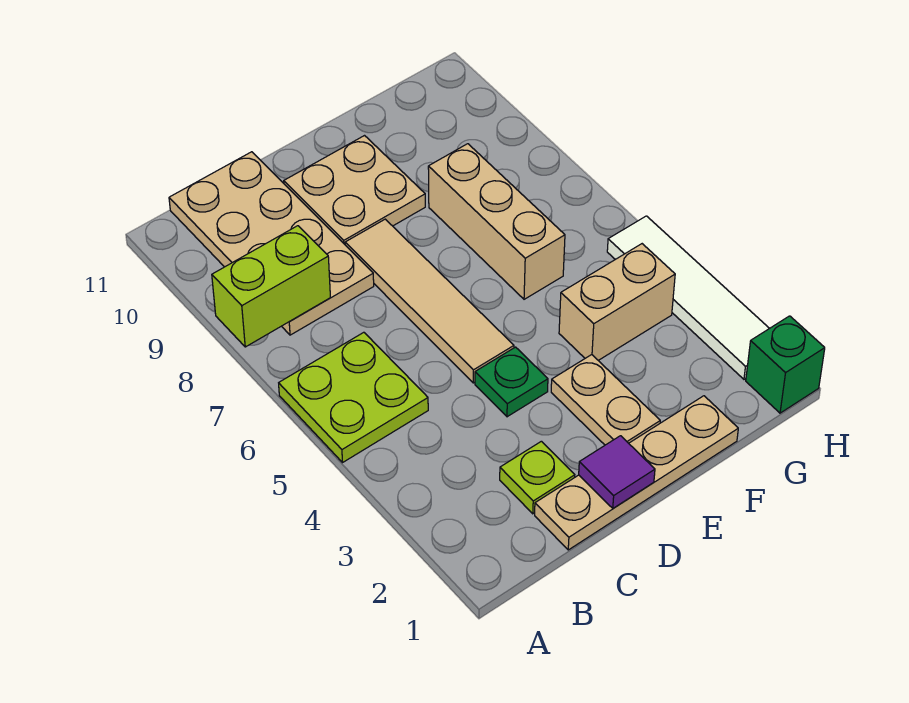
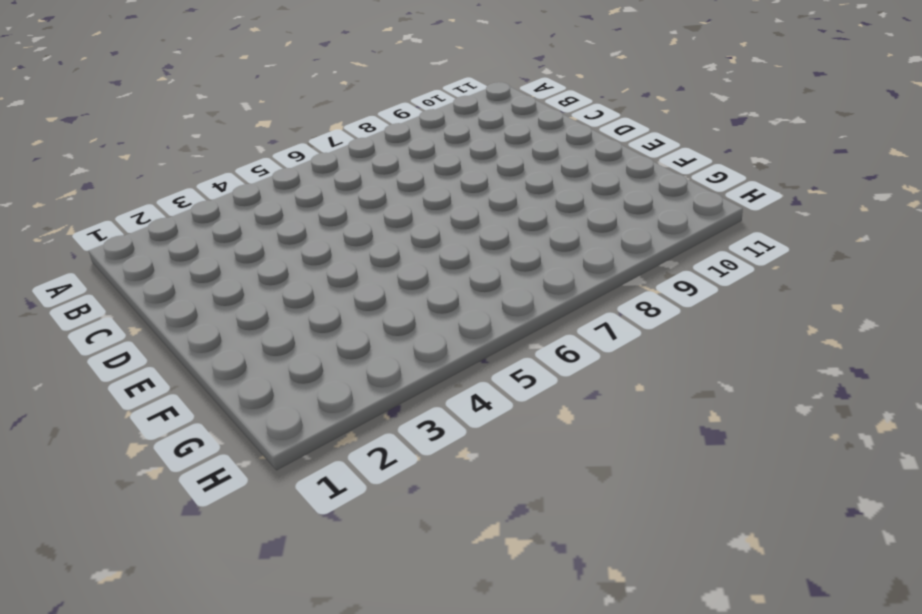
none -> lime plate A5:B6 level 1
none -> tan plate B8:C11 level 1
none -> tan plate C1:F1 level 1

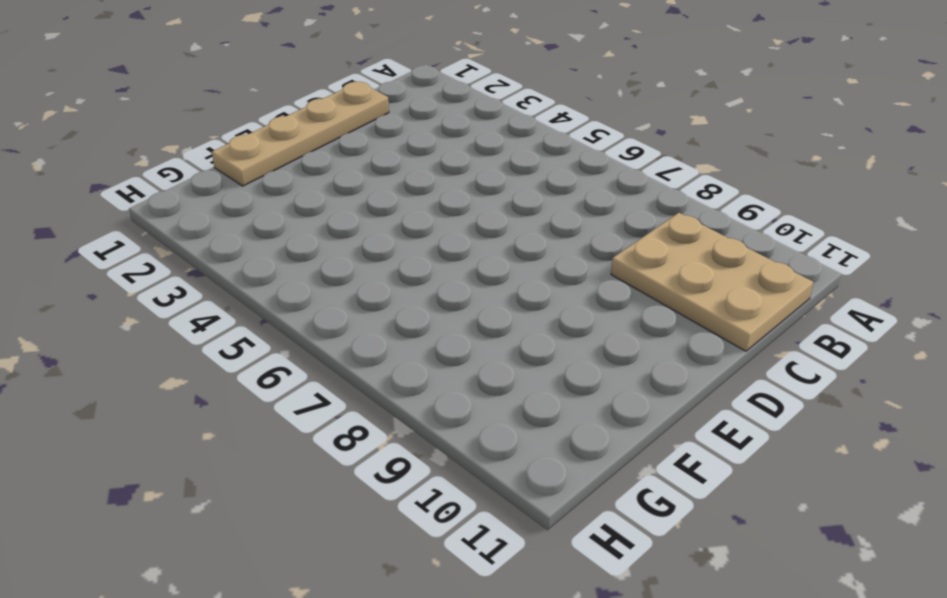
tan plate B9:C11 level 1 -> tan plate B8:C11 level 1
none -> lime plate A5:B6 level 1
none -> lime plate C2 level 1
none -> green plate D4 level 1

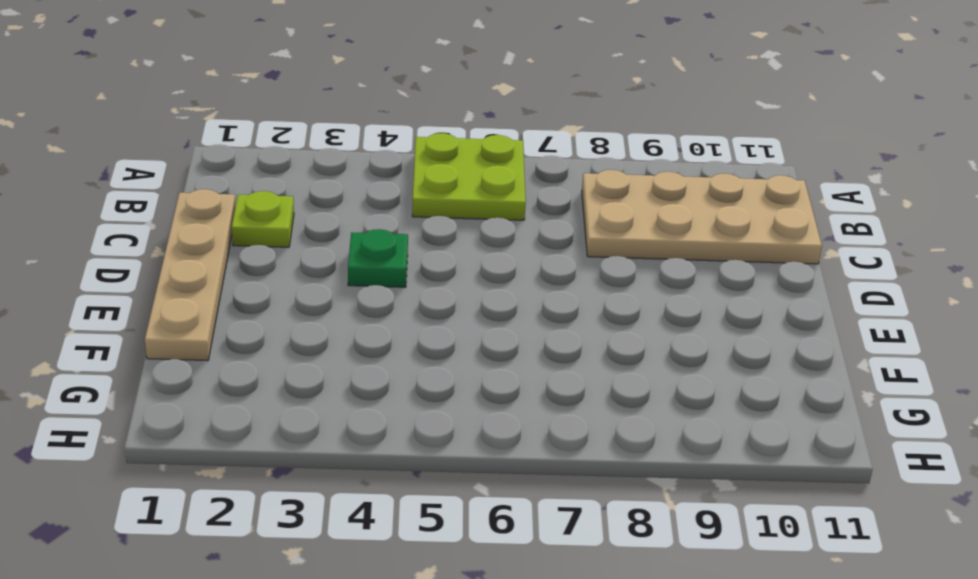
none -> tan tile D5:D8 level 1
none -> tan plate D9:E10 level 1
none -> tan plate E2:E3 level 1

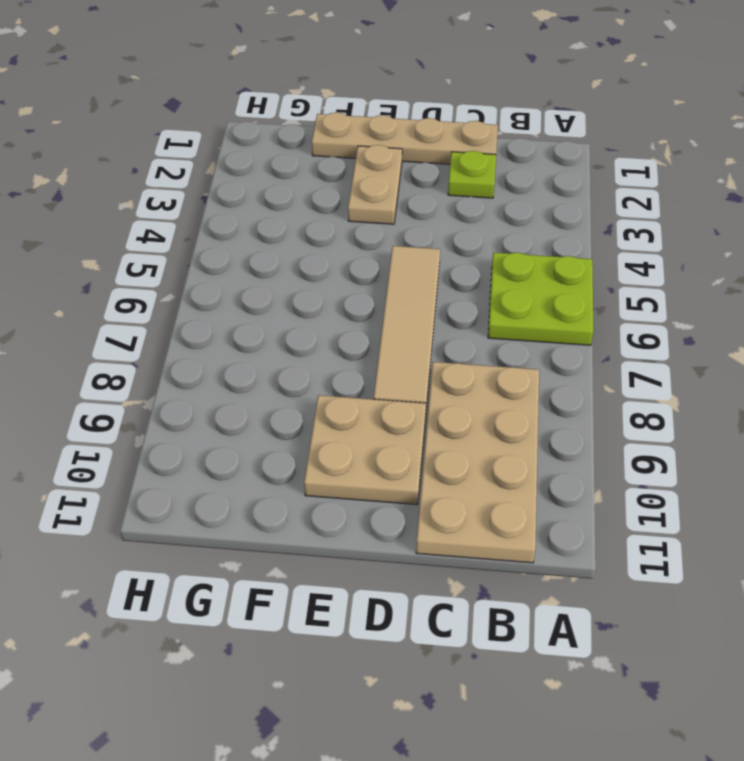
none -> green plate D4 level 1
none -> tan brick F4:G4 level 1
none -> tan brick F6:F8 level 1

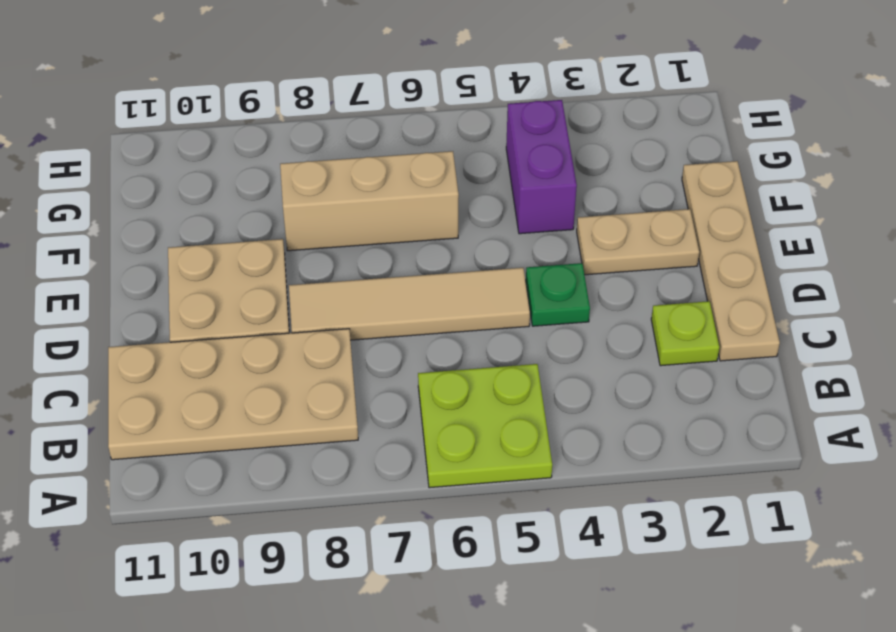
purple brick F4:G4 level 1 -> tan brick F4:G4 level 1
none -> green brick H1 level 1
none -> white tile H2:H5 level 1
none -> lime brick A8:B8 level 2

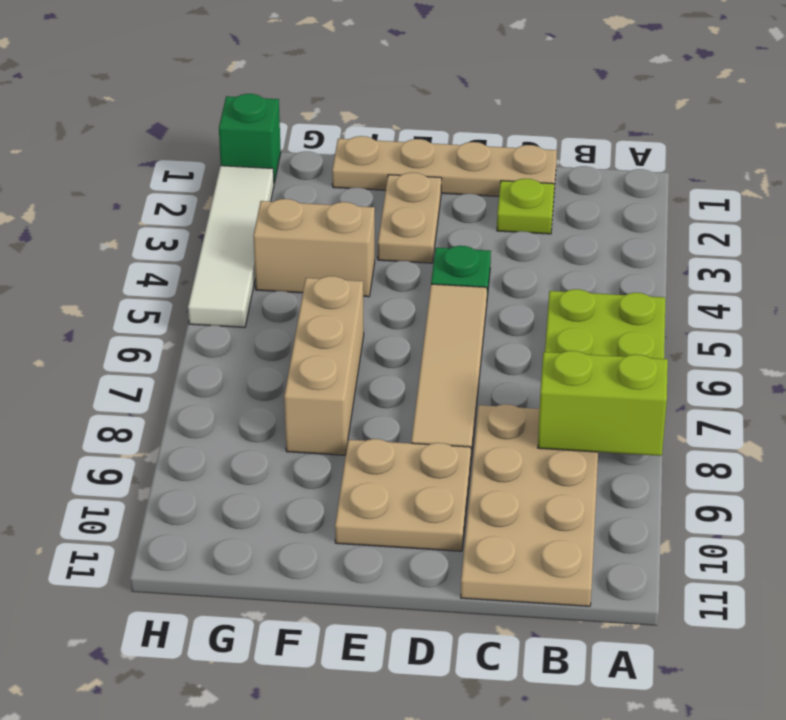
none -> purple tile D1 level 2

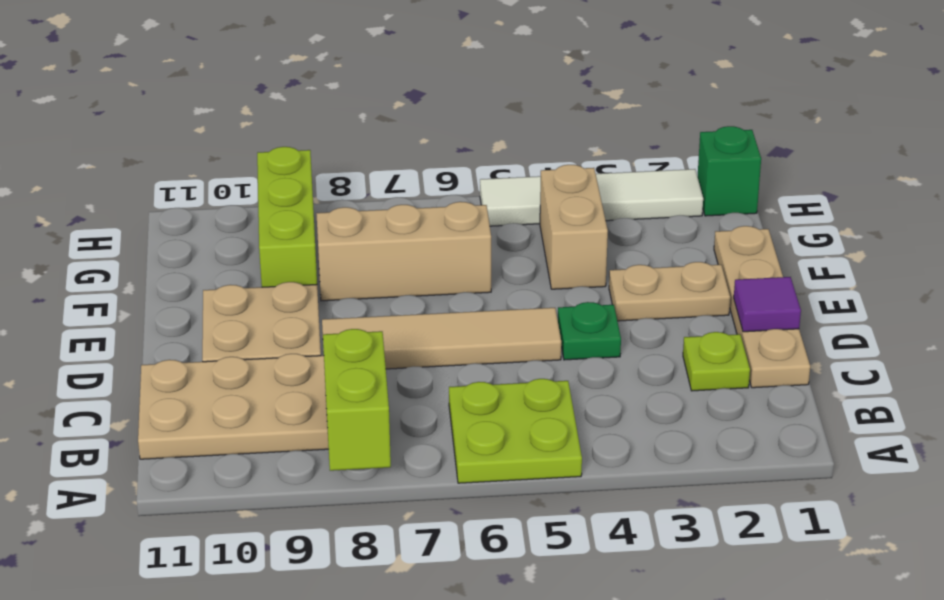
lime brick F9:H9 level 1 -> none

